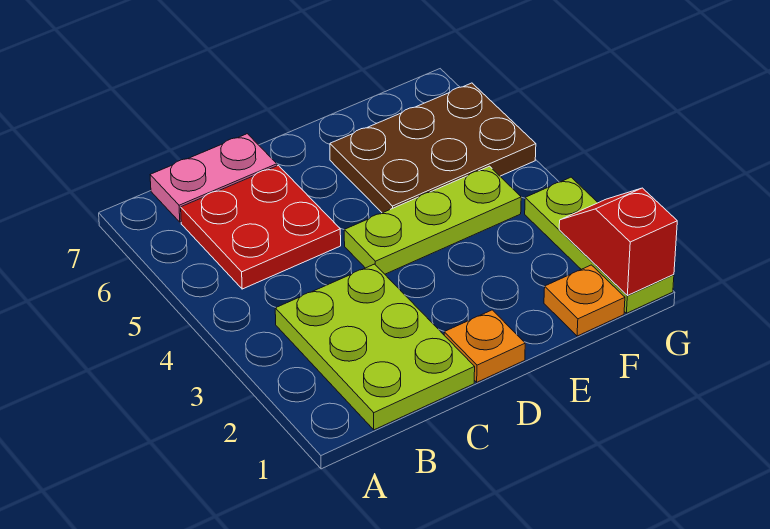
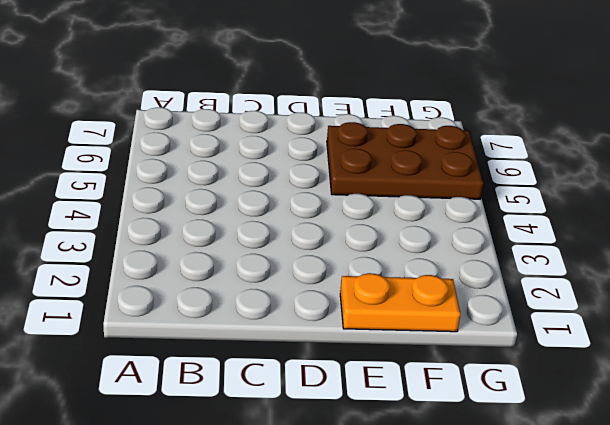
orange plate E1:F1 level 1 -> orange plate F1 level 1
none -> lime plate B1:C3 level 1
none -> red plate B5:C6 level 1

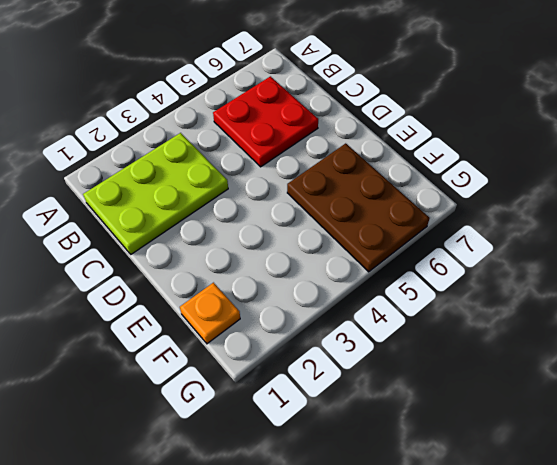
none -> pink plate B7:C7 level 1
none -> orange plate D1 level 1

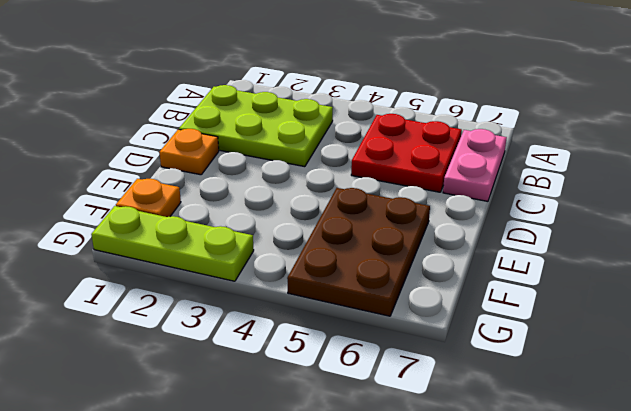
none -> lime plate D4:F4 level 1
none -> red slope G1:G2 level 2 top 1

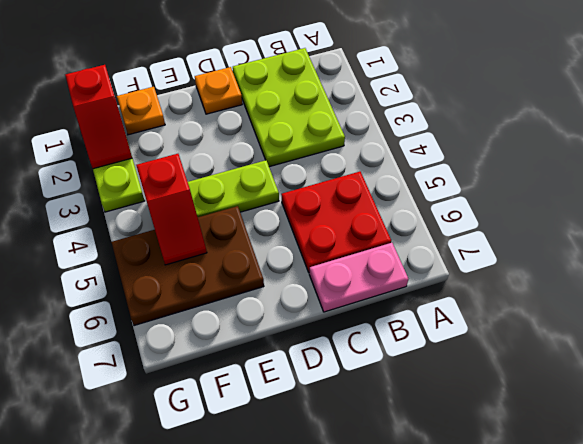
red slope F4:F5 level 2 top 4 -> none

